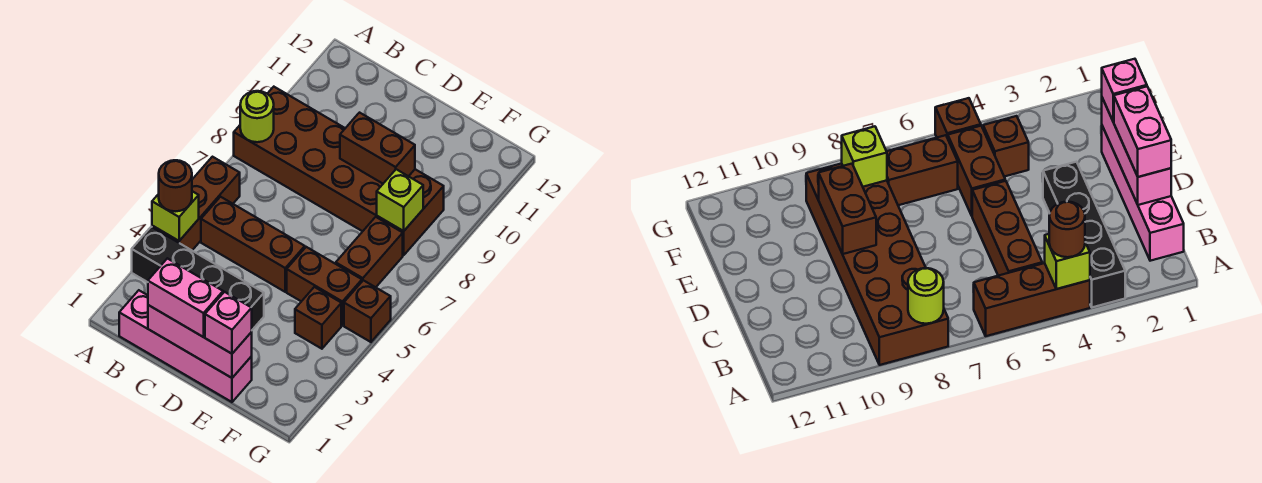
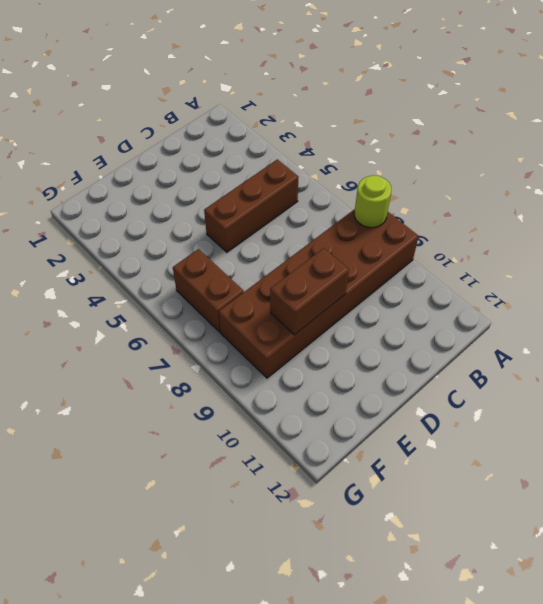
none -> black brick A3:D3 level 1
none -> brown brick A4:A6 level 1
none -> pink brick B1:E1 level 1

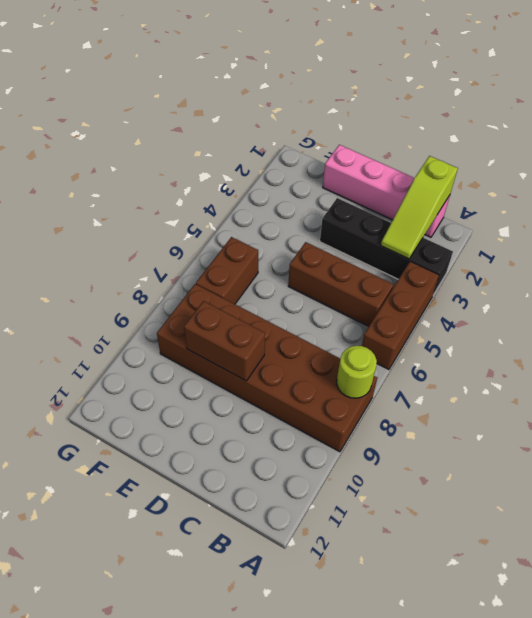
lime slope B1:B3 level 2 top 1 -> none
none -> brown brick E5:F5 level 1
none -> brown brick F4 level 1
none -> brown brick G5 level 1

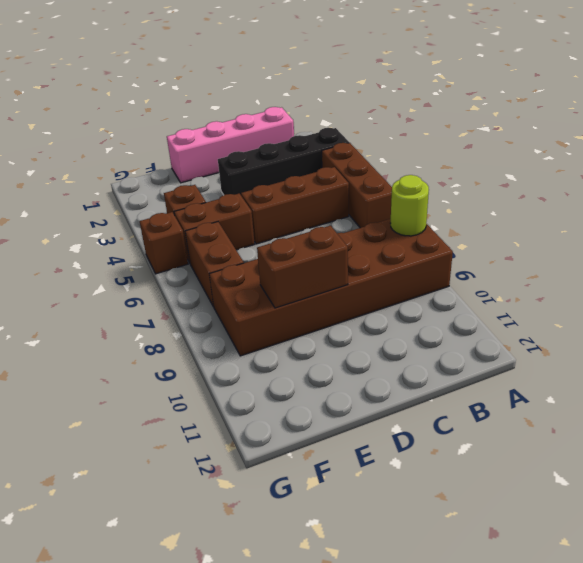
none -> lime brick A4 level 2
none -> pink brick C1:E1 level 2
none -> lime brick F8 level 2

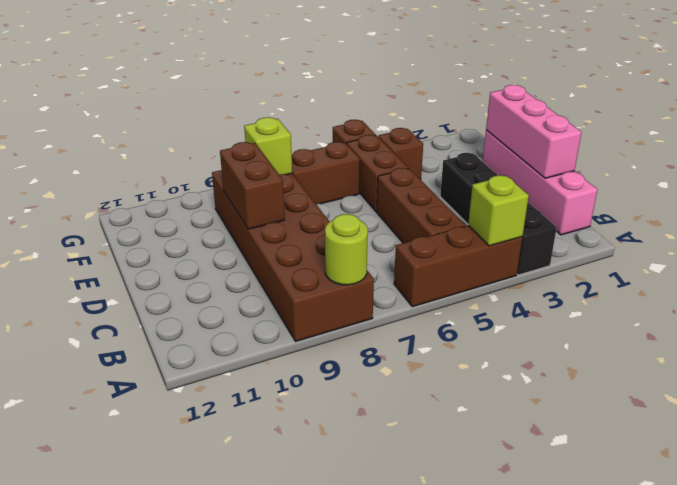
none -> brown round brick A4 level 3
none -> pink brick C1:D1 level 3
none -> pink brick E1 level 3

